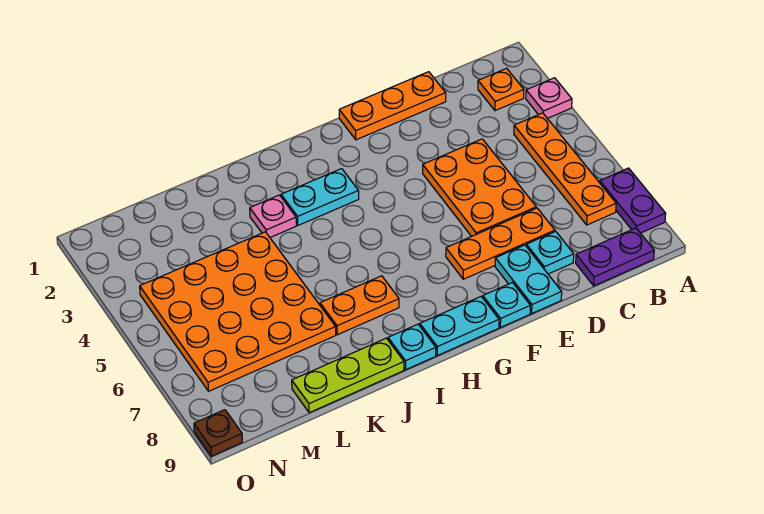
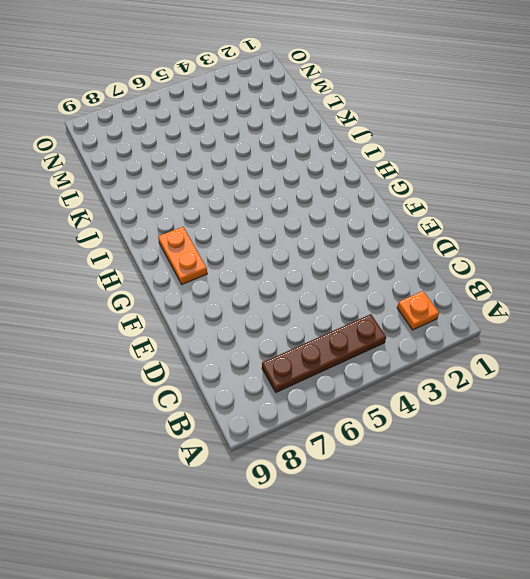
brown plate B4:B7 level 1 -> orange plate B4:B7 level 1
orange plate G8:H8 level 1 -> orange plate I7:J7 level 1
none -> pink plate A3 level 1
none -> purple plate A7:A8 level 1
none -> purple plate B9:C9 level 1

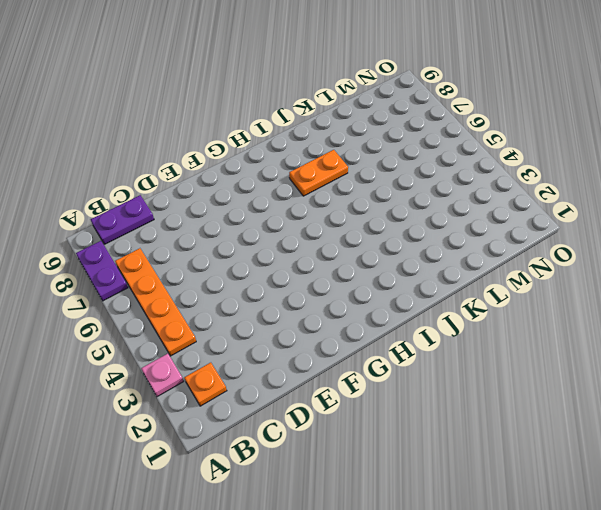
none -> orange plate D1:F1 level 1
none -> orange plate D4:E6 level 1
none -> orange plate D7:F7 level 1

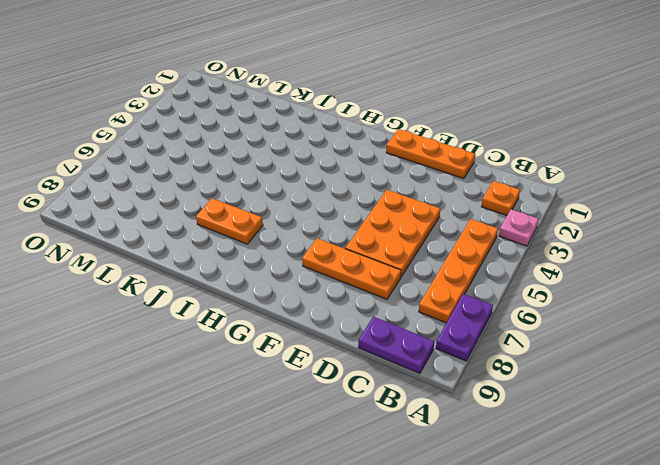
none -> cyan plate D8 level 1
none -> cyan plate E8:E9 level 1
none -> cyan plate F9 level 1

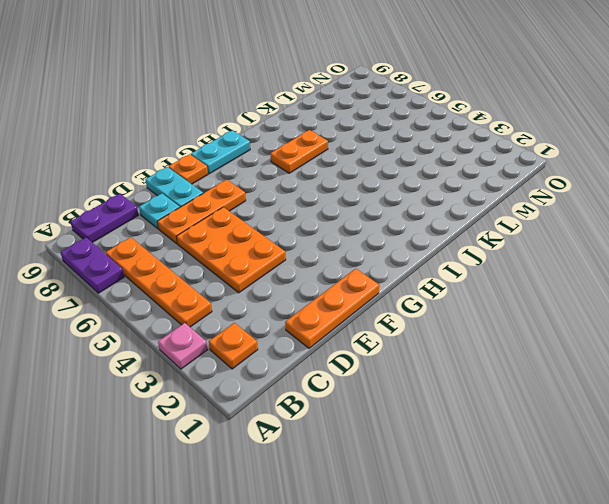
orange plate F9 level 1 -> cyan plate F9 level 1
none -> cyan plate H3:I3 level 1
none -> cyan plate I9 level 1
none -> pink plate J3 level 1

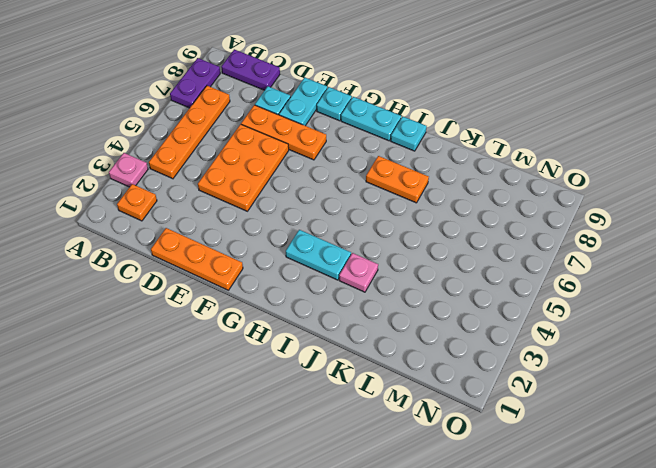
none -> lime plate J9:L9 level 1
none -> orange plate K4:N7 level 1
none -> brown plate O9 level 1

